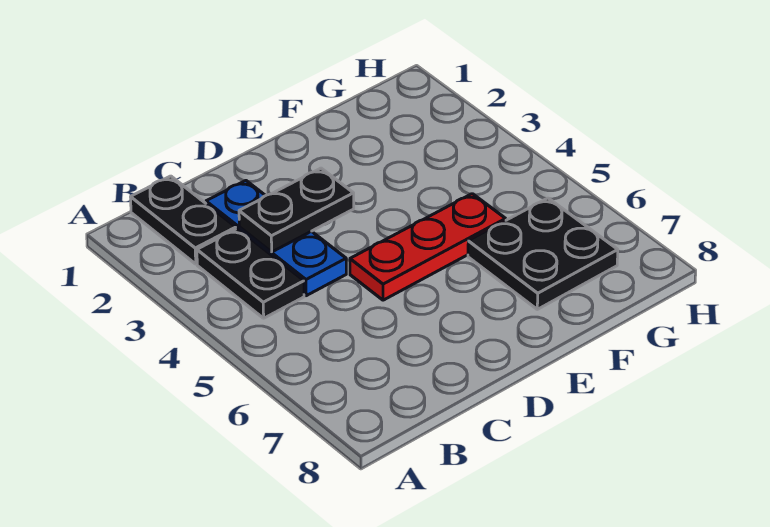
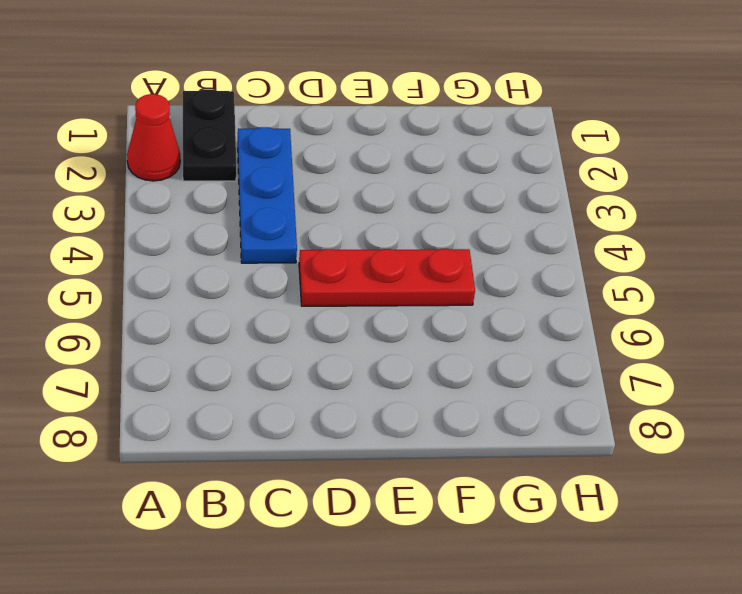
red cone A2 level 1 -> none
none -> black plate B3:B4 level 1
none -> black plate F6:G7 level 1

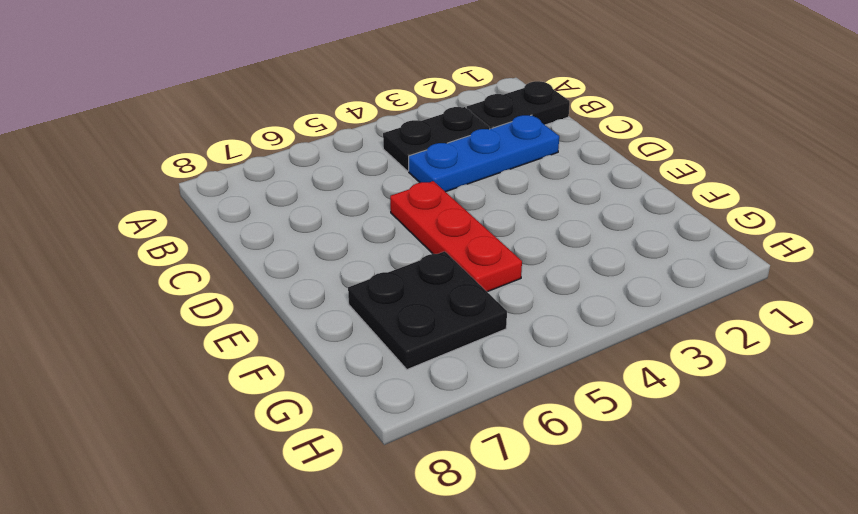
none -> black plate C3:D3 level 2

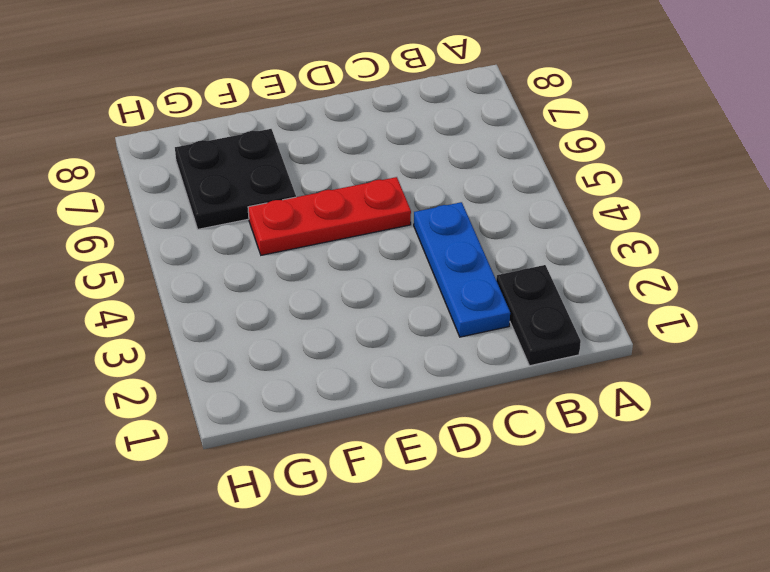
none -> black plate B3:B4 level 1
none -> black plate C3:D3 level 2

